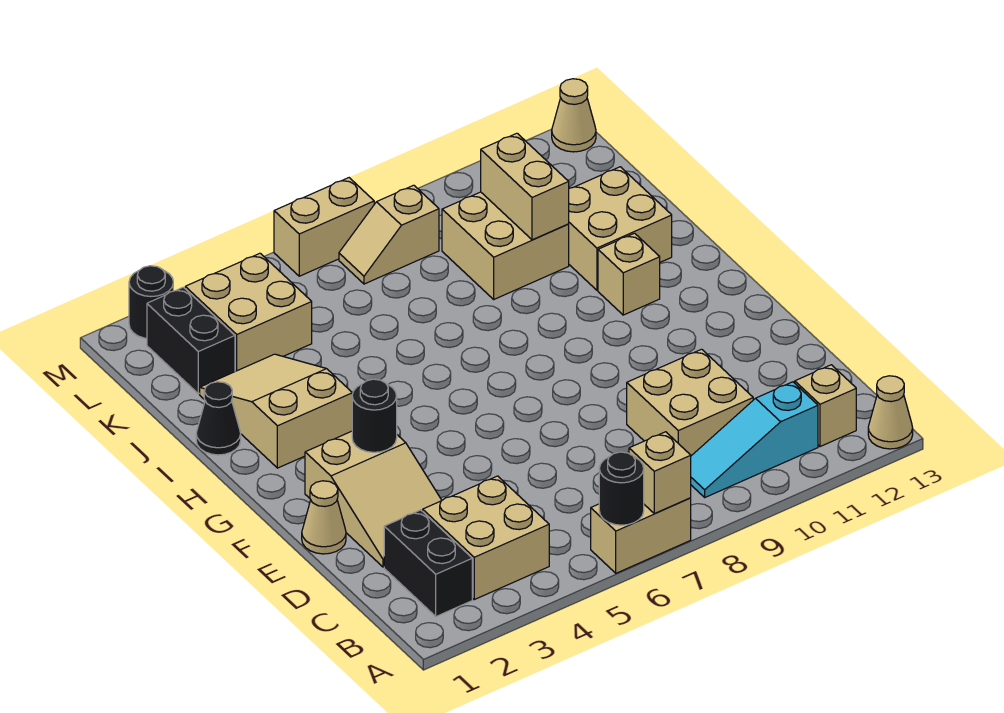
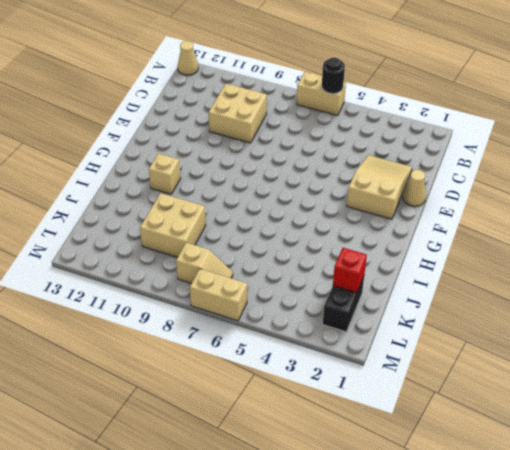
red brick K2 level 2 -> none
none -> black brick B2:C2 level 1
none -> tan brick B3:C4 level 1
none -> cyan slope B9:B11 level 1 top 11

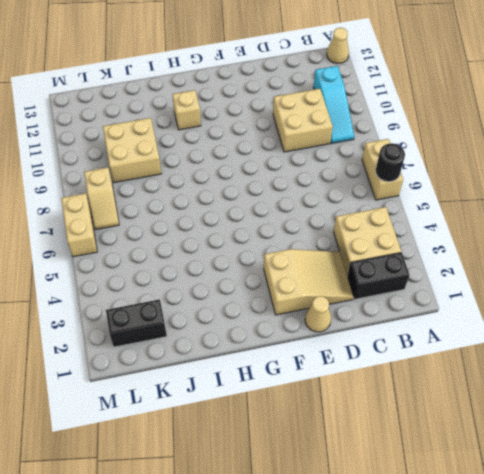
none -> tan brick B12 level 1
none -> tan slope H2:J3 level 1 top H
none -> black cone I1 level 1

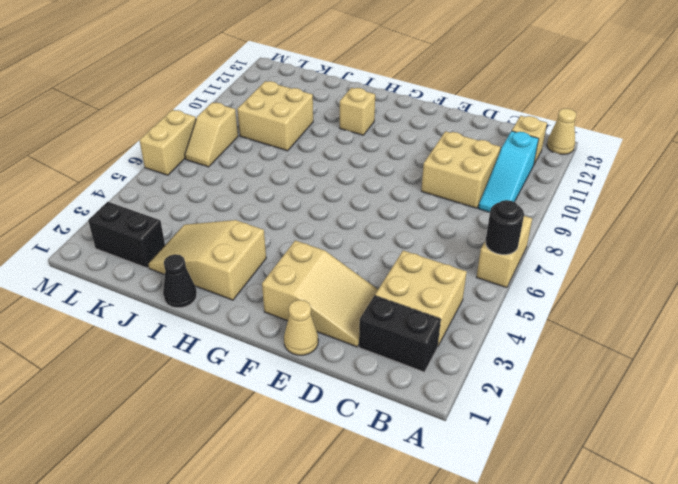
none -> tan brick I11:J12 level 1
none -> tan brick K3:L4 level 1
none -> black round brick M2 level 1

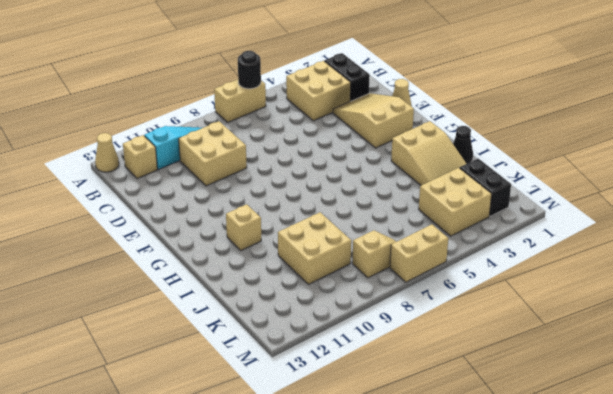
none -> tan brick I11:J12 level 1
none -> black round brick M2 level 1
none -> tan cone M13 level 1

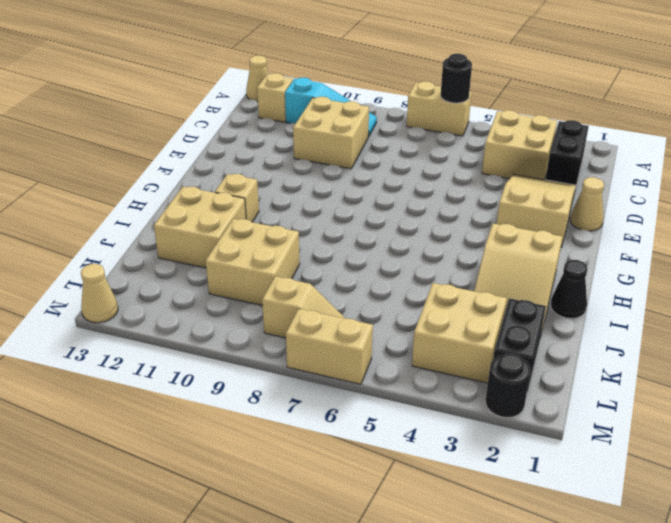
none -> tan brick A7 level 2
none -> black round brick F3 level 2
none -> tan brick J10:K10 level 2

